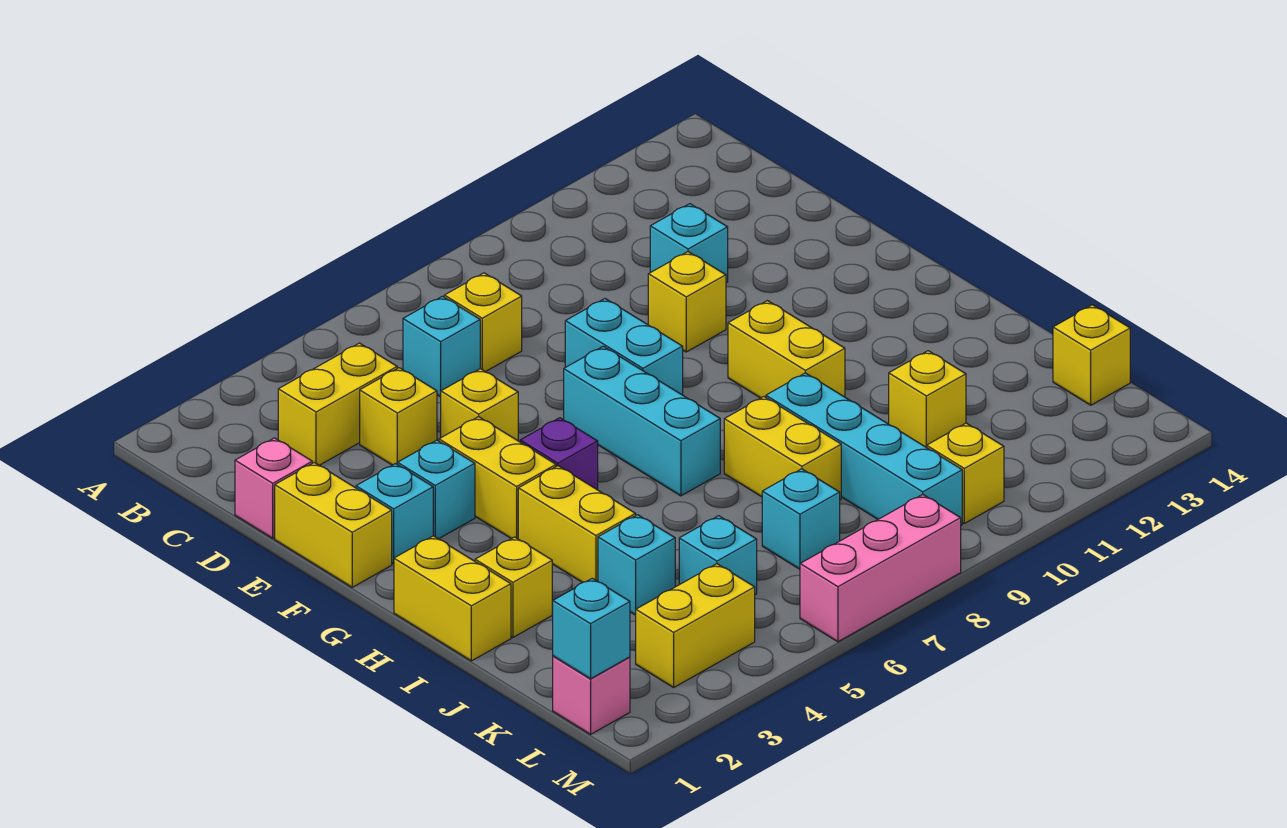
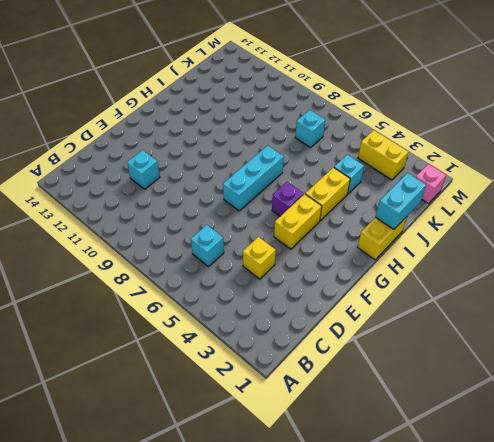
cyan brick I1:J1 level 2 -> cyan brick E8:F8 level 1
none -> yellow brick C3:C4 level 1
none -> yellow brick C7 level 1
none -> pink brick D1 level 1
none -> yellow brick E1:F1 level 1

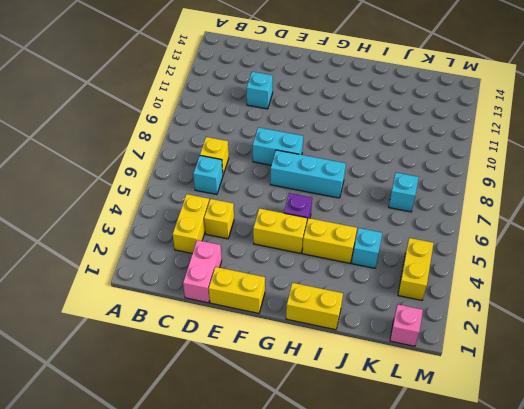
pink brick D1:D2 level 1 -> pink brick D1 level 1
none -> yellow brick E5 level 1
none -> yellow brick E10 level 1
none -> cyan brick F2 level 1
none -> cyan brick F3 level 1

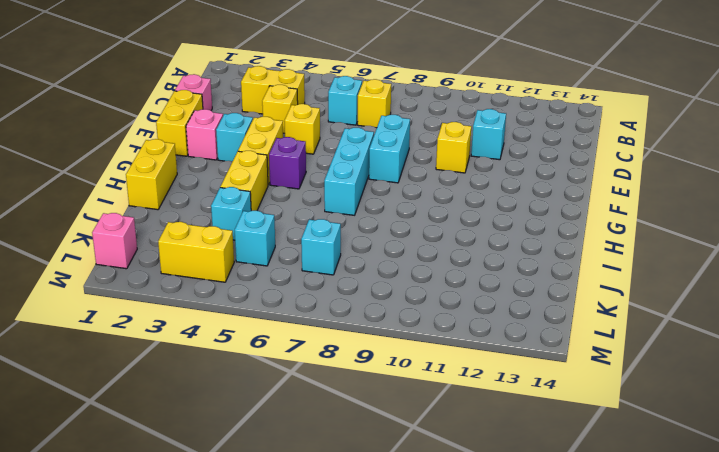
pink brick F2 level 1 -> cyan brick F2 level 1
none -> yellow brick G10:H10 level 1
none -> yellow brick I2 level 1
none -> yellow brick I8:J8 level 1
none -> cyan brick I9:L9 level 1

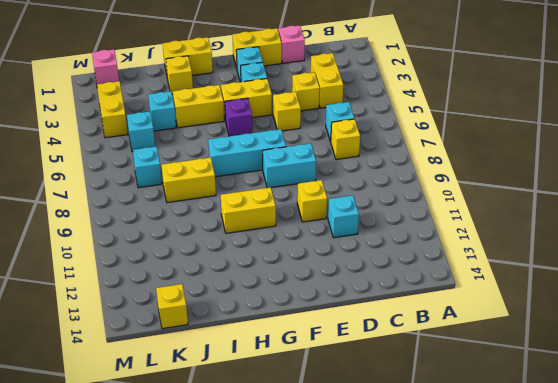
none -> cyan brick I9:L9 level 1
none -> yellow brick J11 level 1
none -> yellow brick L10 level 1
none -> pink brick M6:M8 level 1

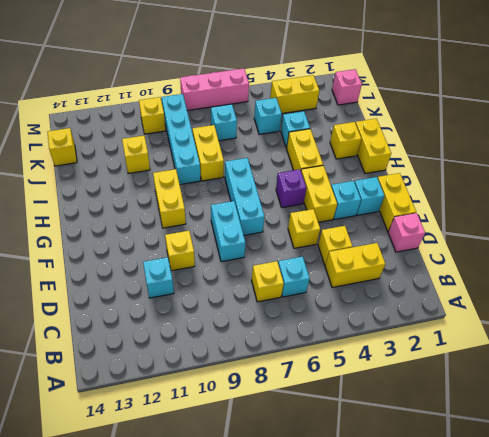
none -> cyan brick L1 level 2

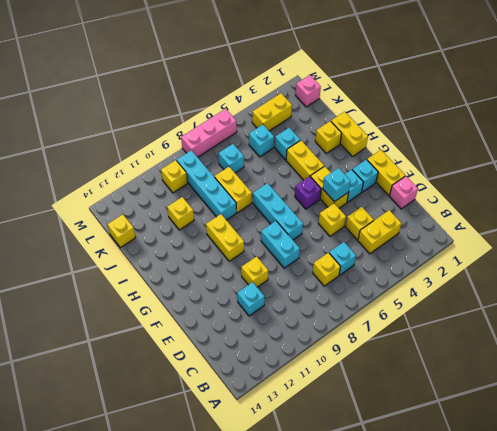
cyan brick F4 level 2 -> cyan brick L1 level 2

